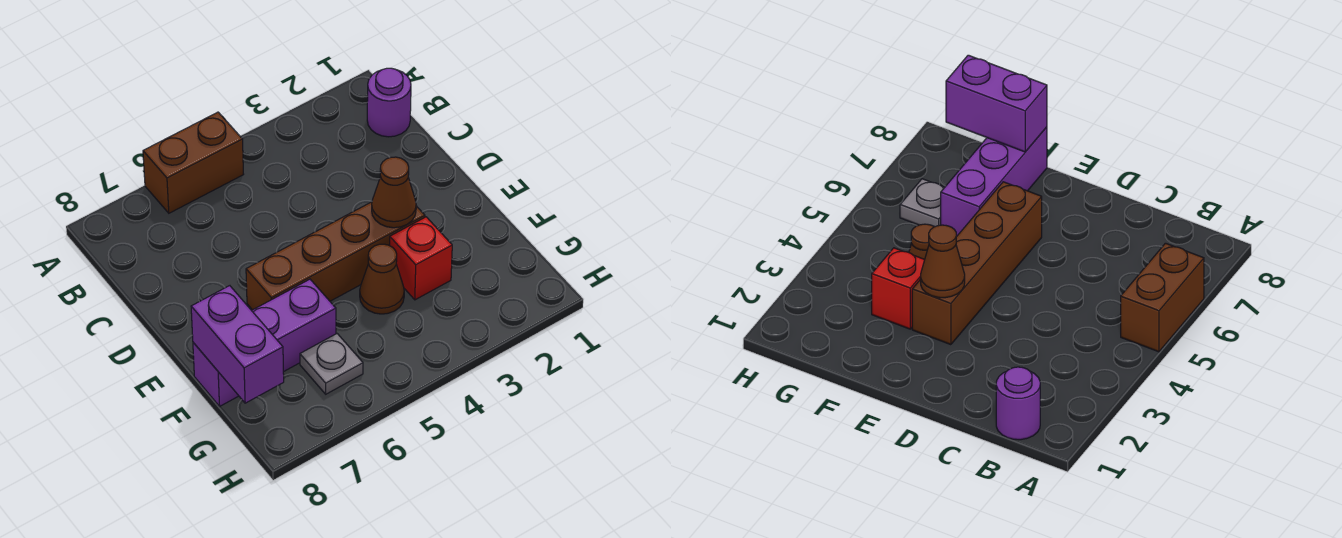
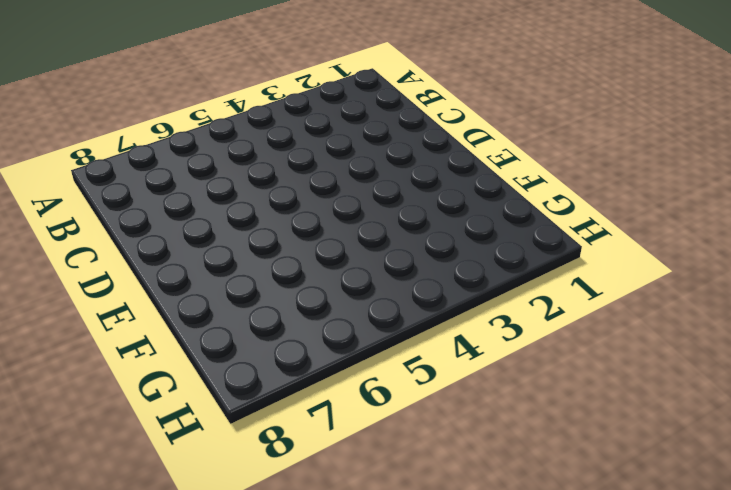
none -> brown brick A5:A6 level 1
none -> purple round brick B1 level 1

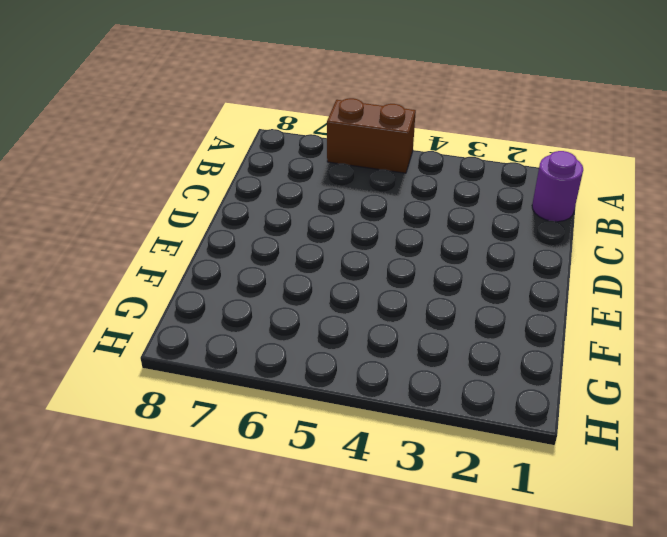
none -> brown brick E3:E6 level 1
none -> red brick F3 level 1

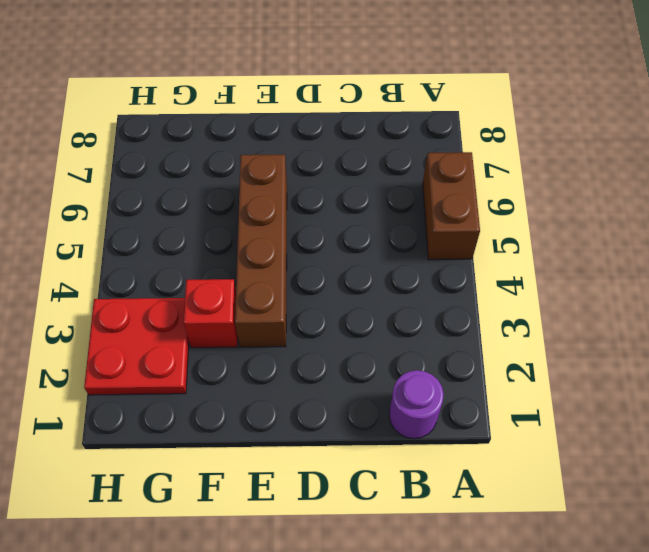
red plate G2:H3 level 1 -> none
none -> brown cone F4 level 1
none -> purple brick F6:F8 level 1

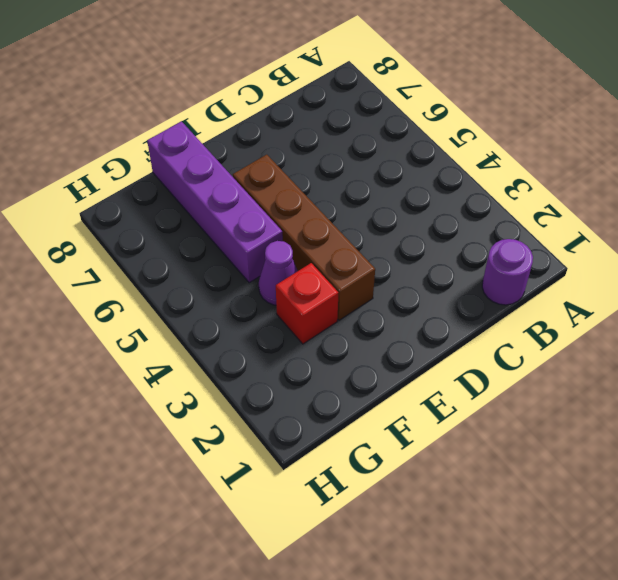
purple cone F4 level 1 -> brown cone F4 level 1
purple brick F5:F8 level 1 -> purple brick F6:F8 level 1
none -> brown brick A5:A6 level 1
none -> grey plate G6 level 1

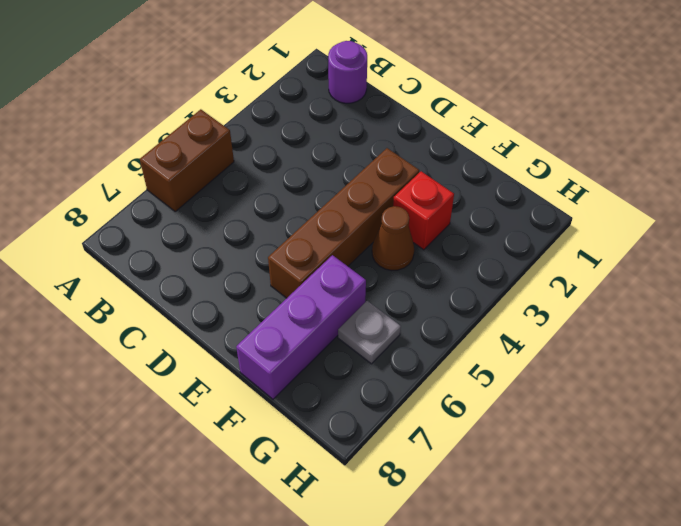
none -> brown cone E3 level 2
none -> purple brick F8:G8 level 2

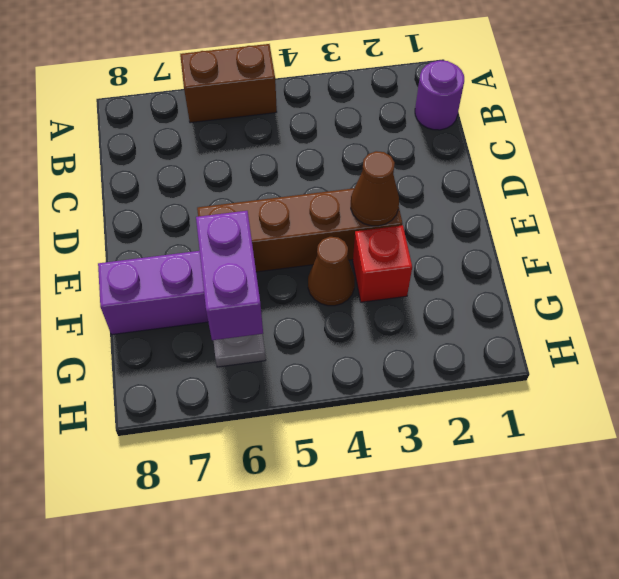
purple brick F6:G6 level 2 -> purple brick F8:G8 level 2

